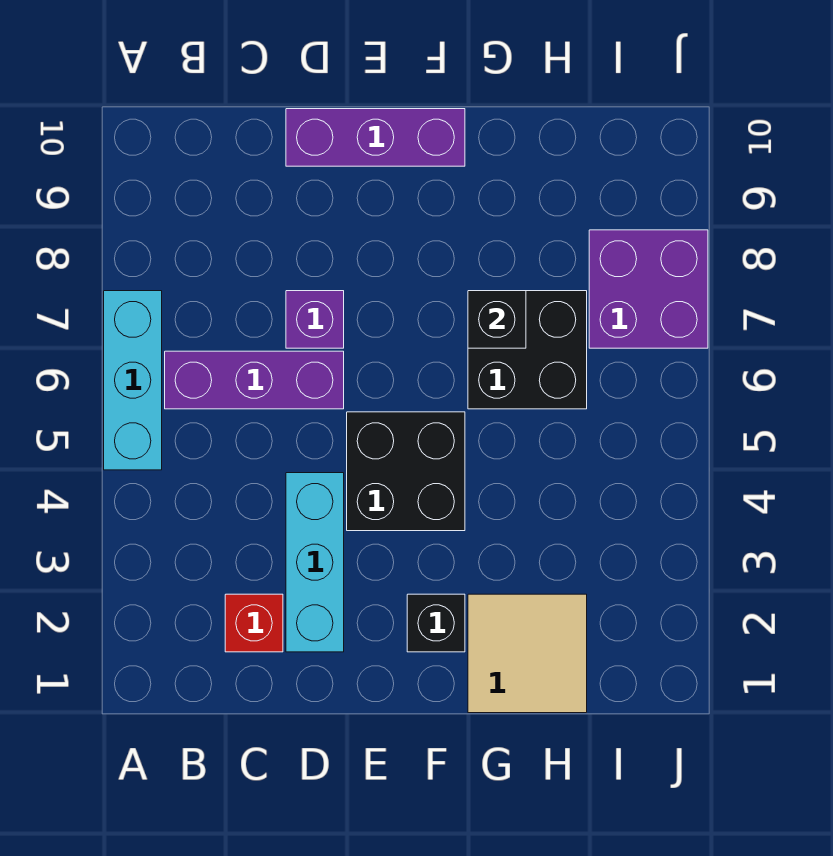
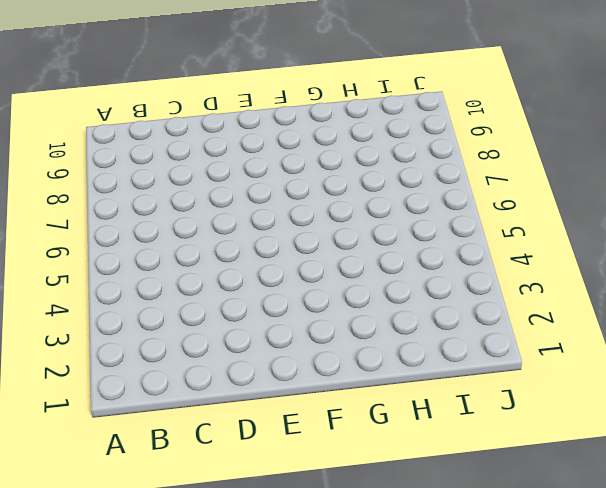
none -> cyan brick A5:A7 level 1
none -> purple brick B6:D6 level 1
none -> red brick C2 level 1

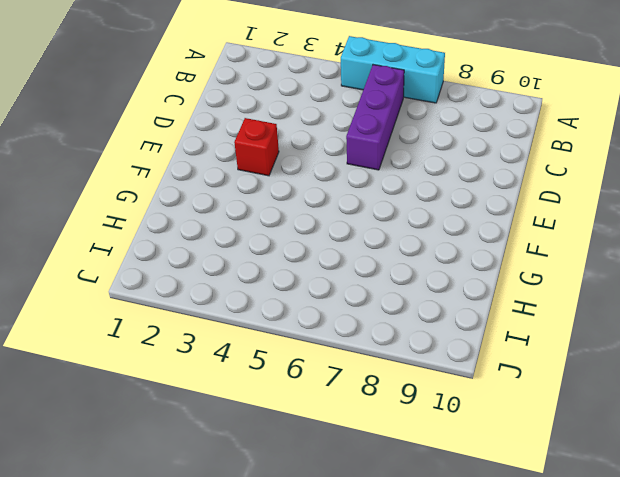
red brick E3 level 1 -> red brick C2 level 1
none -> cyan brick D2:D4 level 1
none -> purple brick D7 level 1
none -> purple brick D10:F10 level 1

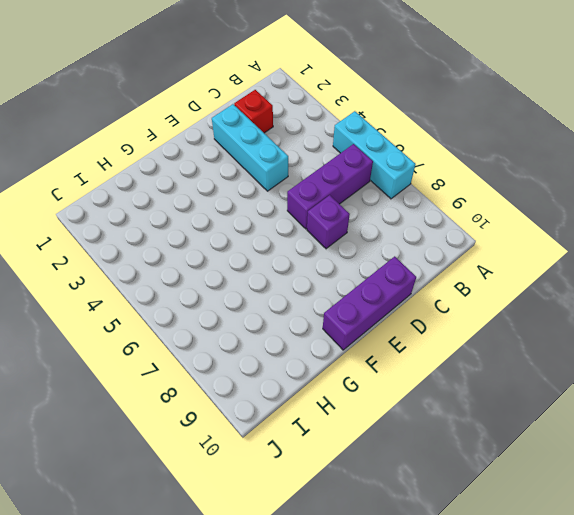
none -> black brick E4:F5 level 1
none -> black brick F2 level 1
none -> tan tile G1:H2 level 1

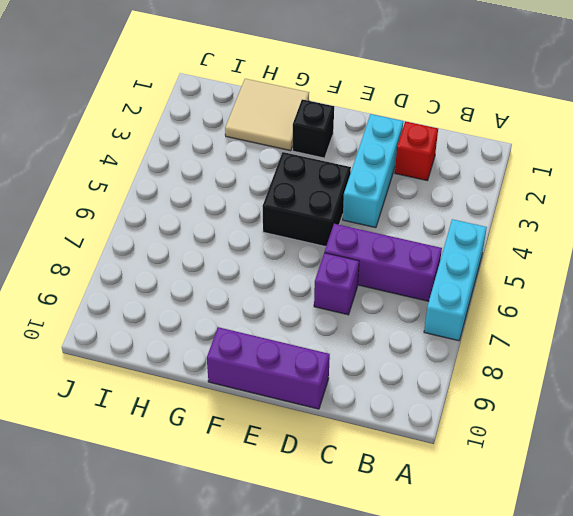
none -> black brick G6:H7 level 1
none -> purple brick I7:J8 level 1
none -> black brick G7 level 2

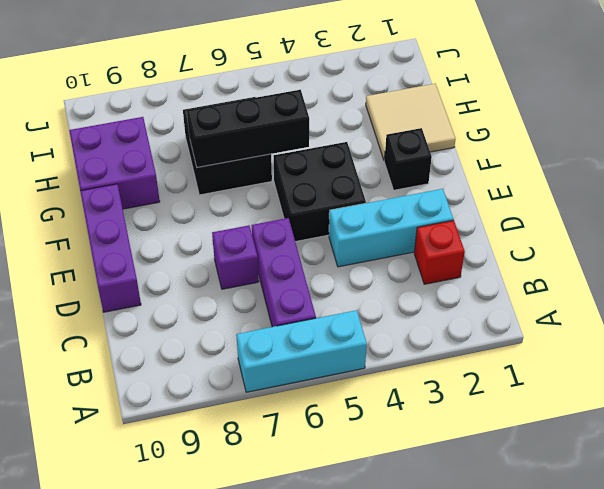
black brick G5:G7 level 2 -> black brick G7 level 2
purple brick G9:H10 level 1 -> purple brick I7:J8 level 1

